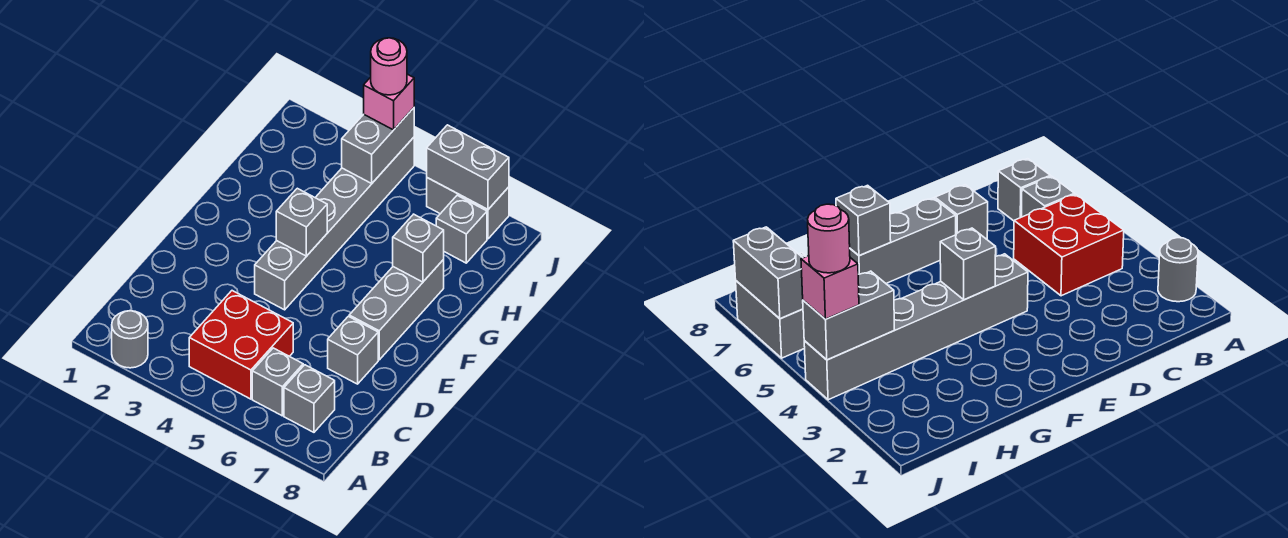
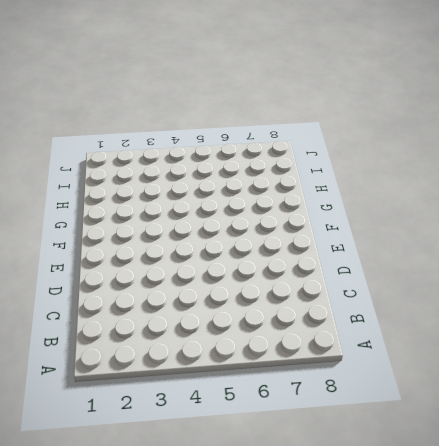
none -> grey round brick A2 level 1
none -> red brick B4:C5 level 1
none -> grey brick B6 level 1

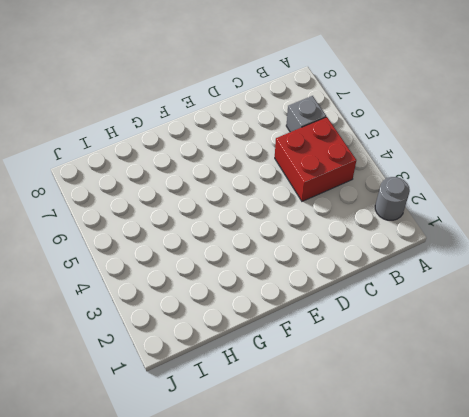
none -> grey brick B7 level 1
none -> grey brick D7 level 1
none -> grey brick E4:J4 level 1

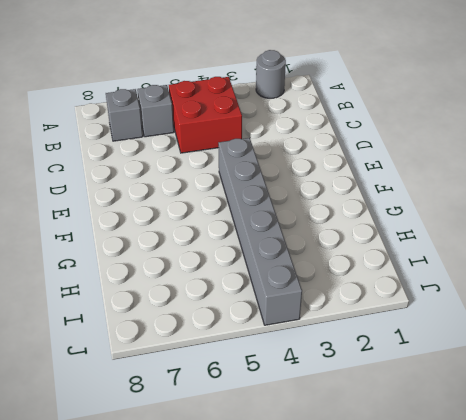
none -> grey brick D7 level 1
none -> grey brick E7:G7 level 1
none -> grey brick I7 level 1

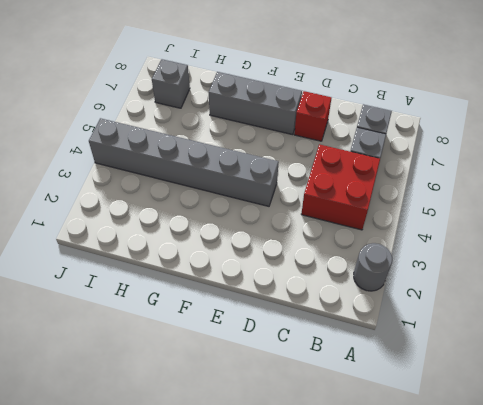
red brick D7 level 1 -> grey brick D7 level 1
none -> grey brick J6:J7 level 1
none -> grey brick F4 level 2
none -> grey brick G7 level 2

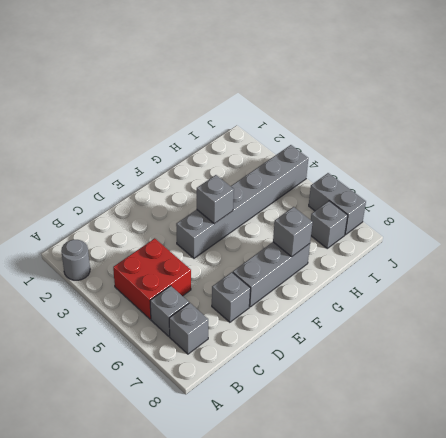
none -> grey brick I4:J4 level 2
none -> grey brick J6:J7 level 2
none -> pink brick J4 level 3

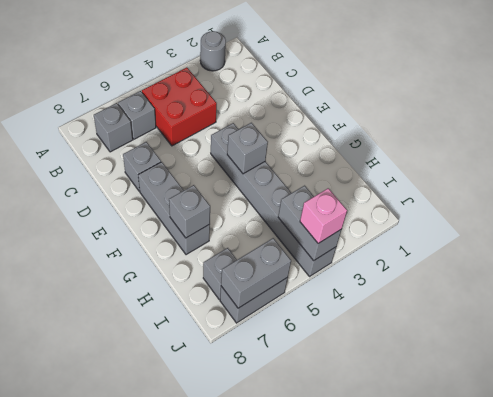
none -> pink round brick J4 level 4

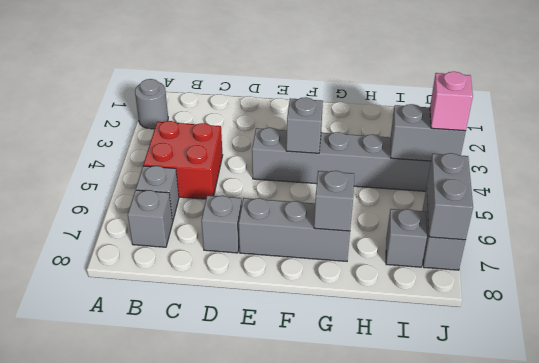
none -> pink round brick J4 level 4

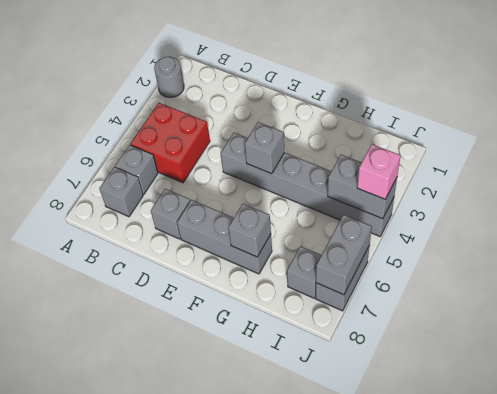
none -> pink round brick J4 level 4

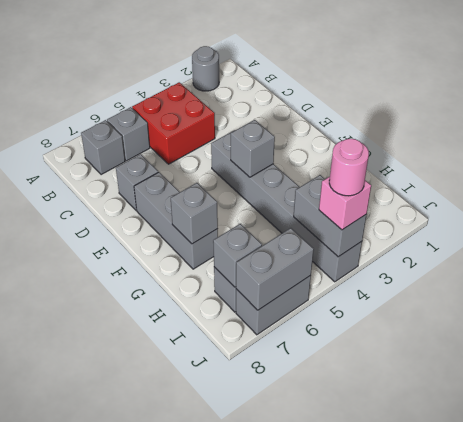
grey brick I7 level 2 -> none

